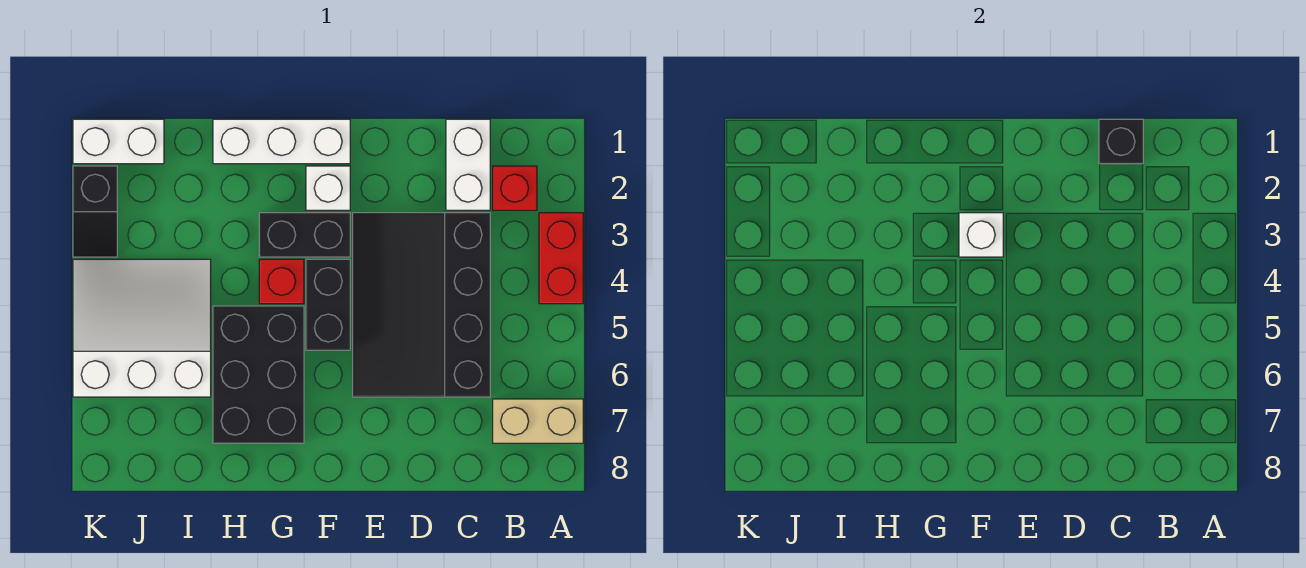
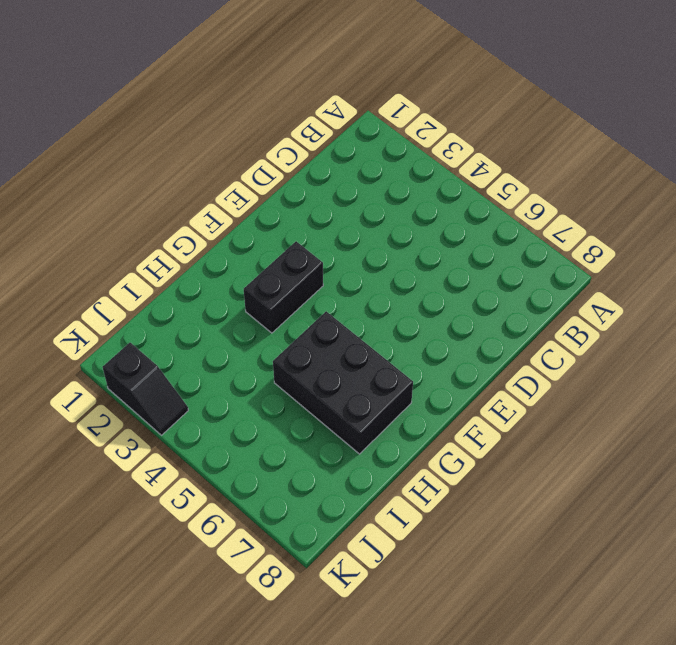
none -> red brick A3:A4 level 1
none -> tan brick A7:B7 level 1
none -> red brick B2 level 1

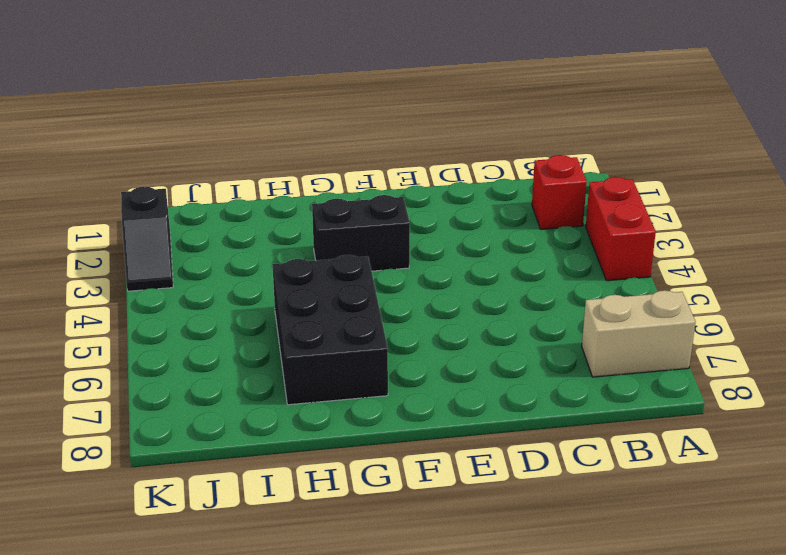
none -> white brick C1:C2 level 1
none -> black slope C3:E6 level 1 top C
none -> white brick F1:H1 level 1

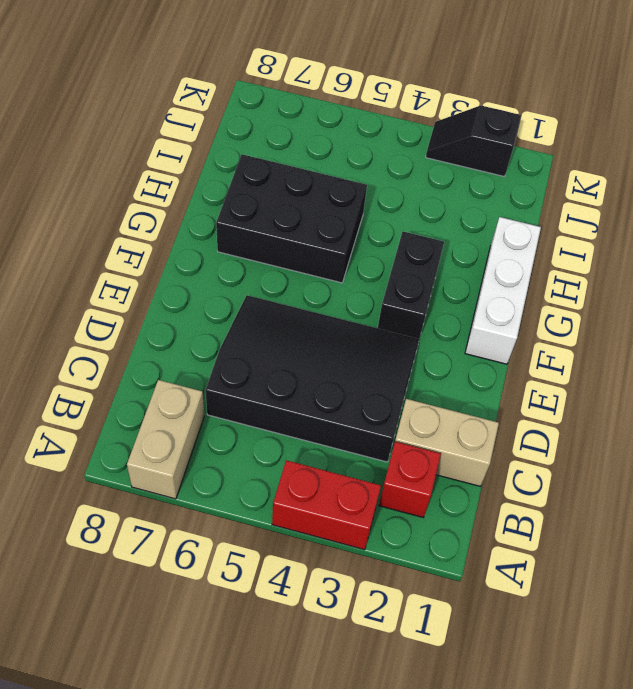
tan brick C1:C2 level 1 -> white brick C1:C2 level 1
none -> white brick F2 level 1
none -> black brick F4:F5 level 1
none -> red brick G4 level 1

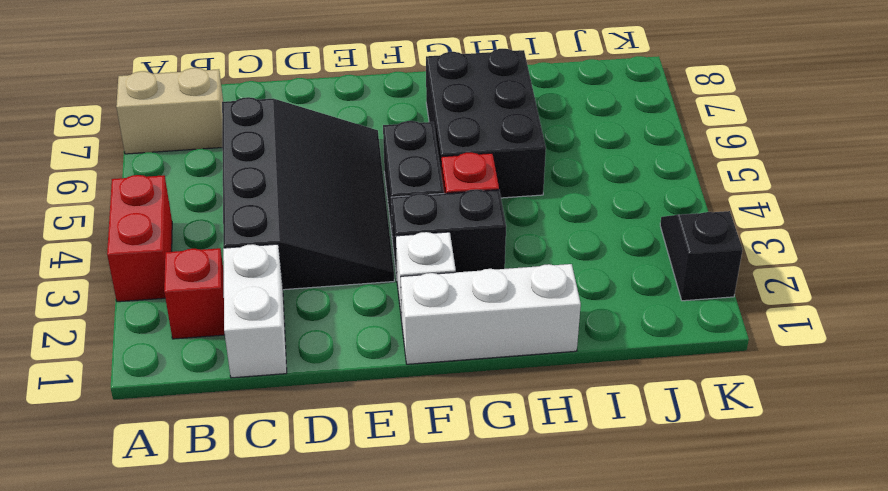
none -> white slope I4:K6 level 1 top 6
none -> white brick J1:K1 level 1
none -> black brick C1 level 2

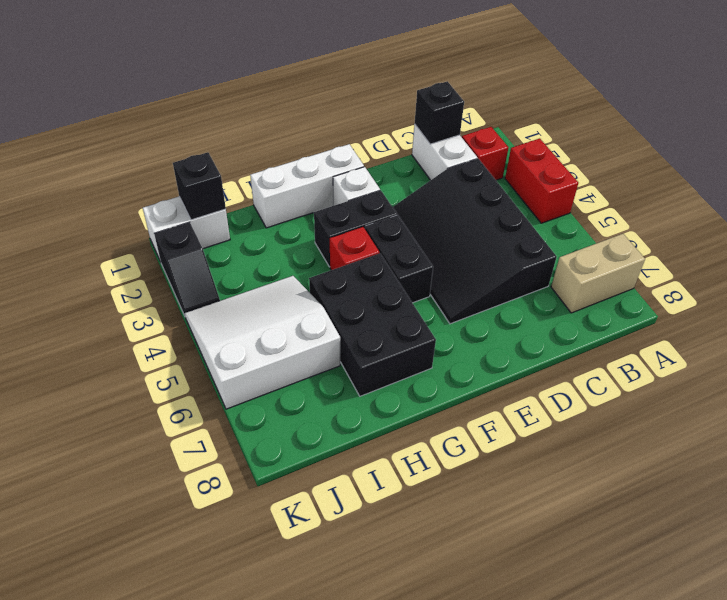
black brick J1 level 2 -> none
none -> white brick F3 level 2

